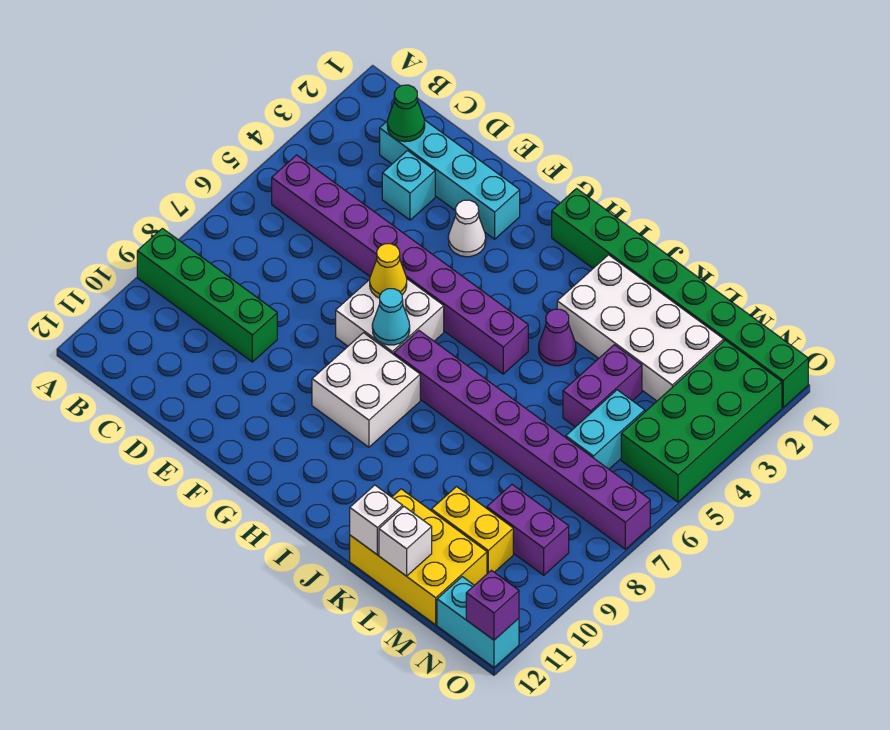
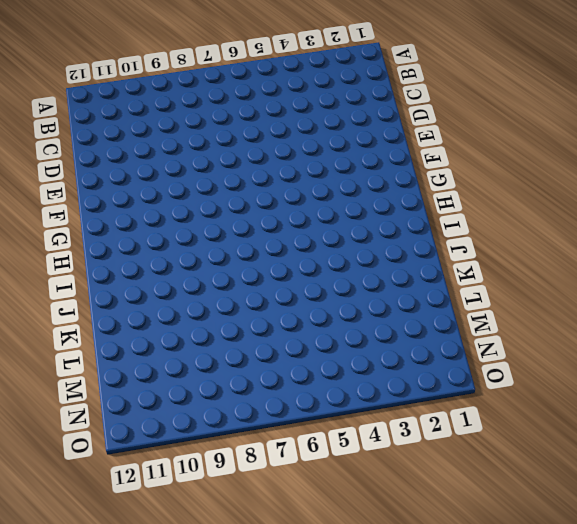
none -> green brick A9:D9 level 1
none -> purple brick B5:I5 level 1
none -> cyan brick C2:F2 level 1

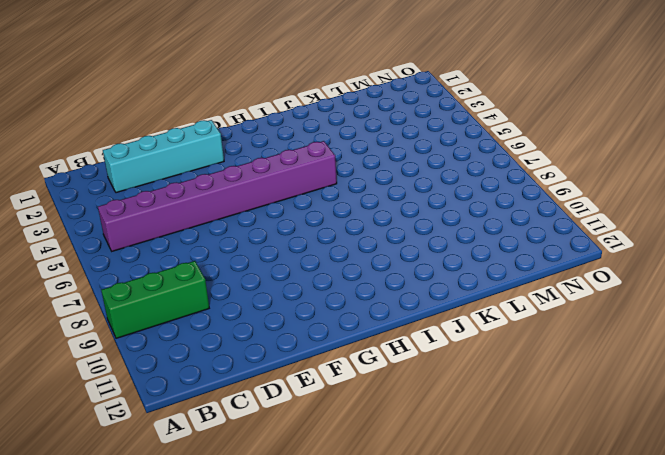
green brick A9:C9 level 1 -> green brick A9:D9 level 1
none -> cyan brick D3 level 1
none -> white cone F3 level 1
none -> white brick F6:G7 level 1

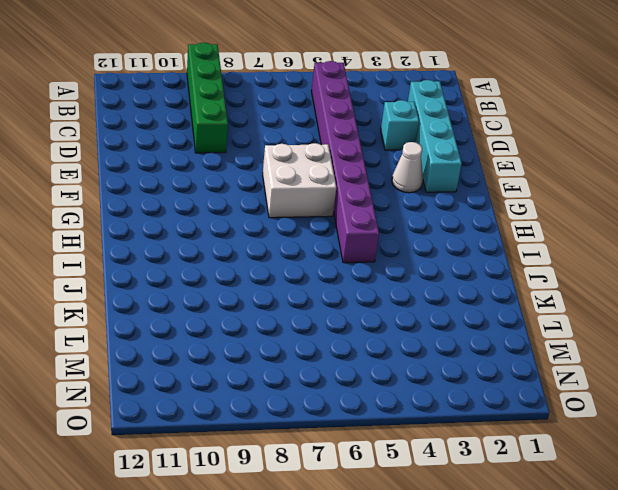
none -> white brick G8:H9 level 1
none -> green brick H1:O1 level 1
none -> purple brick H7:O7 level 1

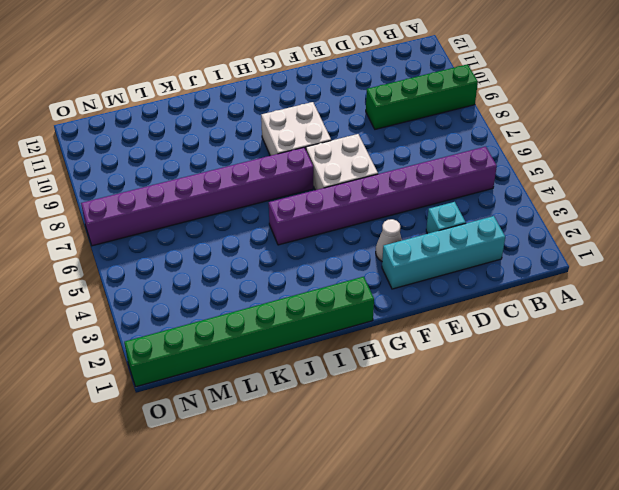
none -> white brick J2:M3 level 1
none -> purple cone J4 level 1
none -> yellow brick K11:M12 level 1

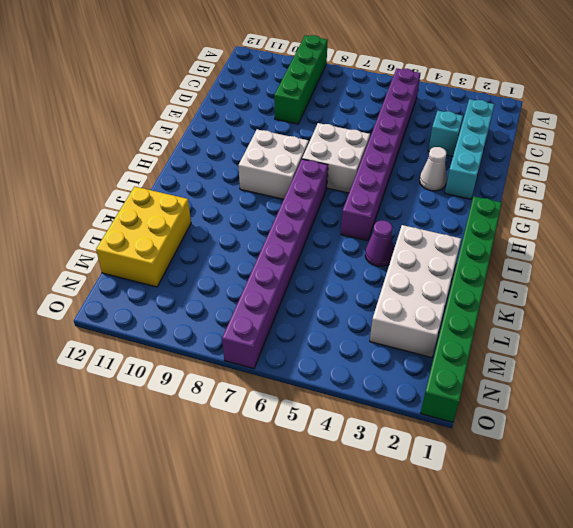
none -> purple brick L4:L5 level 1
none -> yellow brick L10:M10 level 1
none -> cyan brick M5:M6 level 1

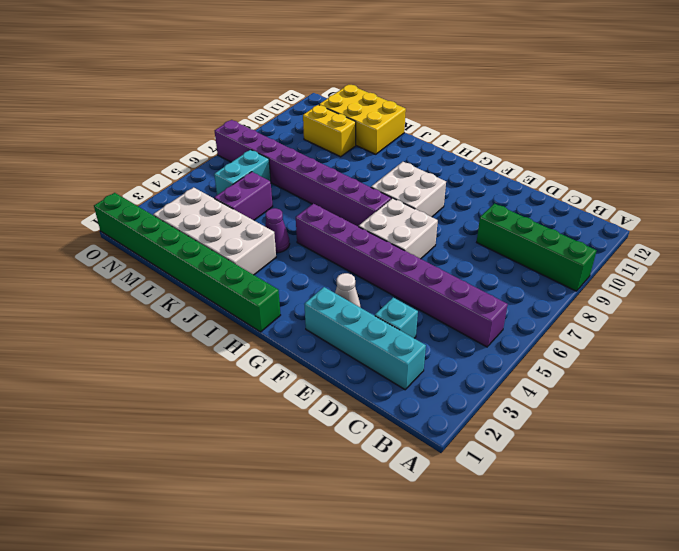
none -> purple brick M9:N9 level 1
none -> green brick N2:O5 level 1
none -> cyan brick N12:O12 level 1

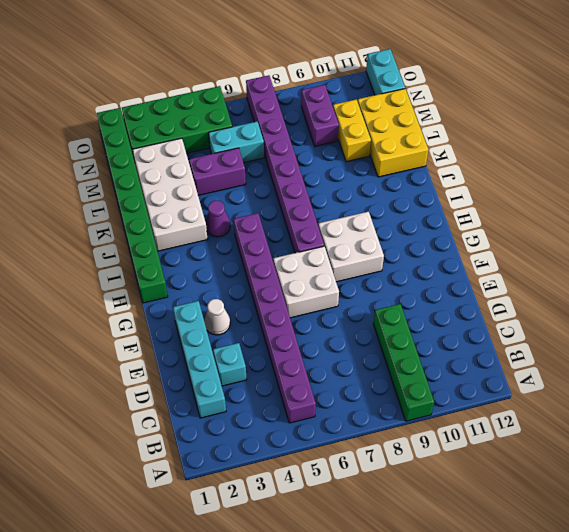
none -> green cone C2 level 2
none -> yellow cone F6 level 2
none -> cyan cone G7 level 2

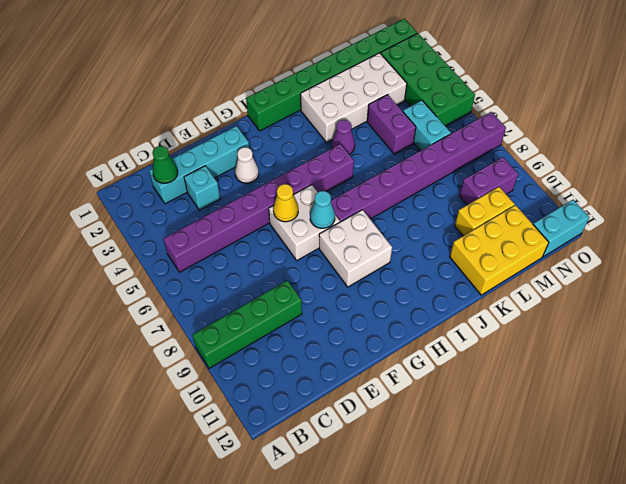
none -> white brick K12 level 2
none -> white brick L12 level 2
none -> purple brick O12 level 2

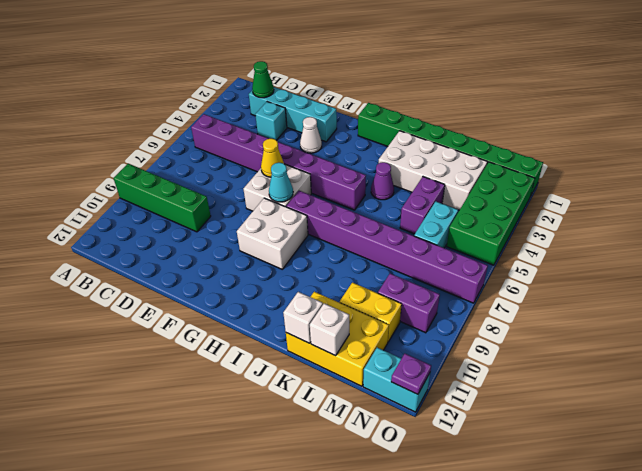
purple plate O12 level 2 -> purple brick O12 level 2

